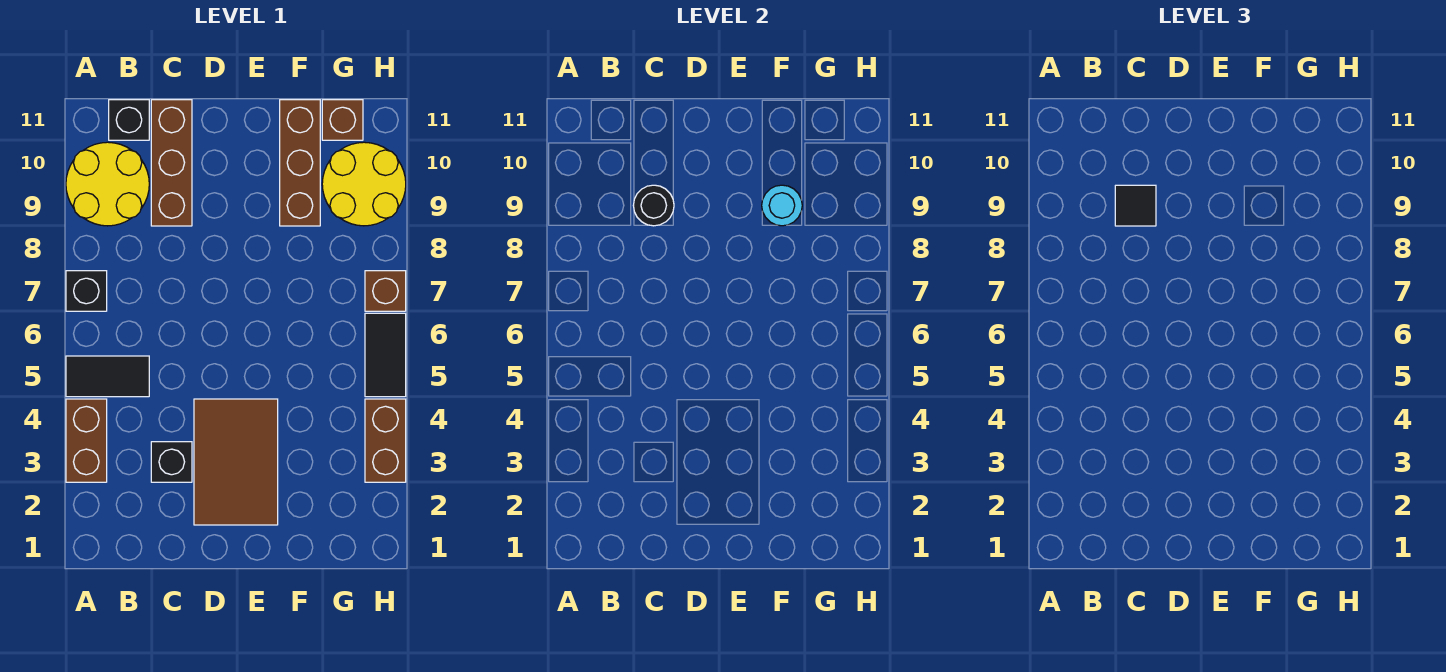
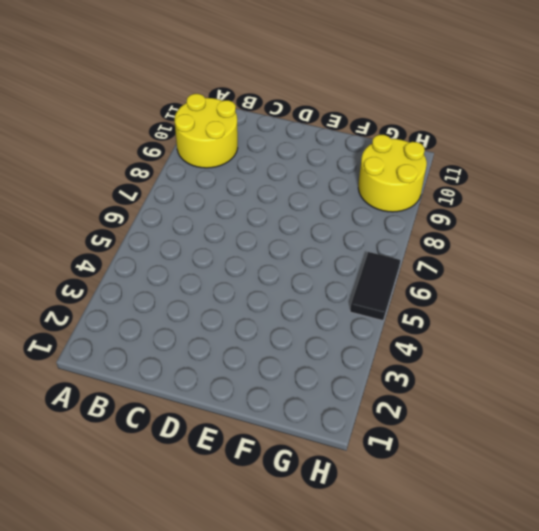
none -> brown brick A3:A4 level 1
none -> black tile A5:B5 level 1
none -> black brick A7 level 1

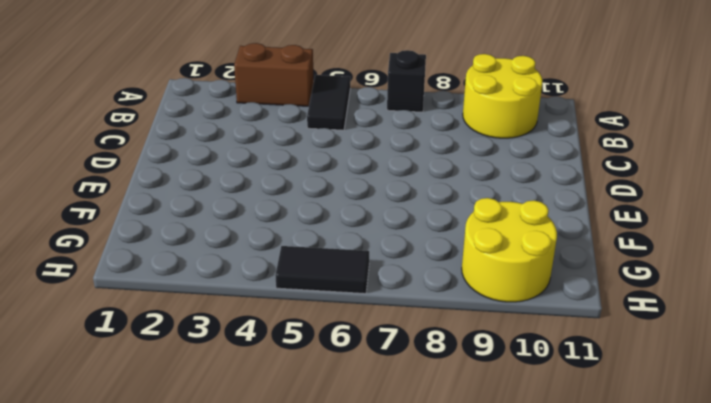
none -> black brick B11 level 1
none -> black brick C3 level 1
none -> brown brick C9:C11 level 1

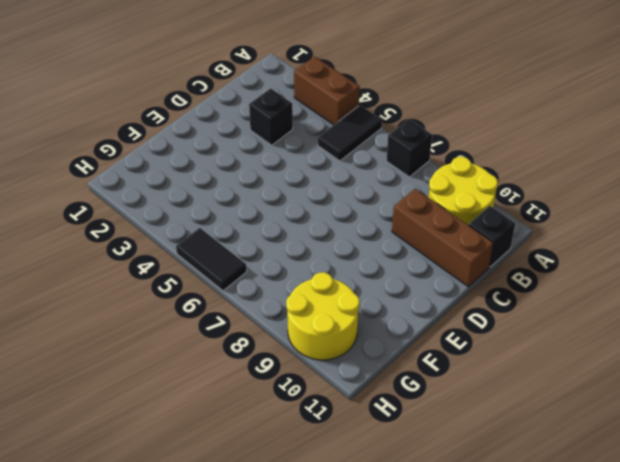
none -> brown tile D2:E4 level 1
none -> brown brick F9:F11 level 1
none -> brown brick G11 level 1

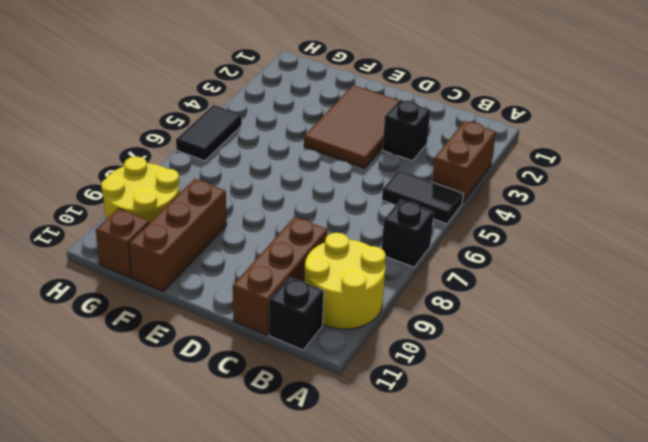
none -> brown brick H3:H4 level 1
none -> brown brick H7 level 1
none -> black round brick C9 level 2

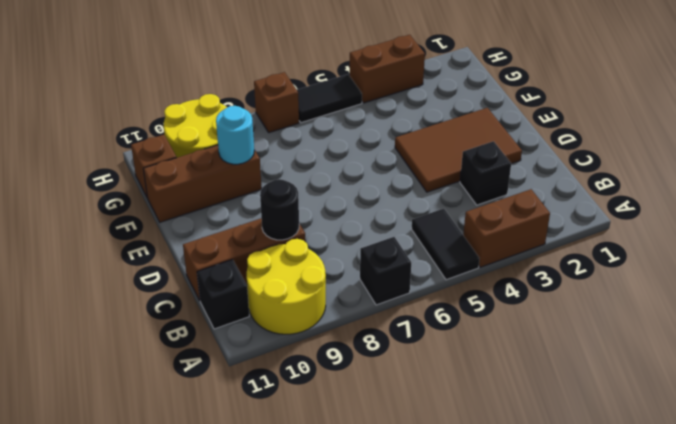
none -> black tile C9 level 3

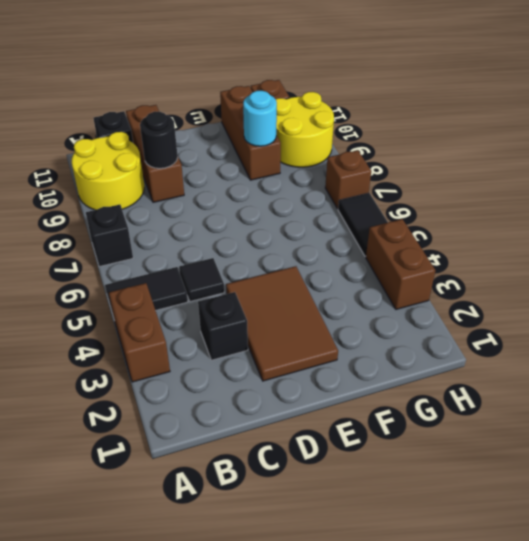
black tile C5 level 1 -> black tile C9 level 3

